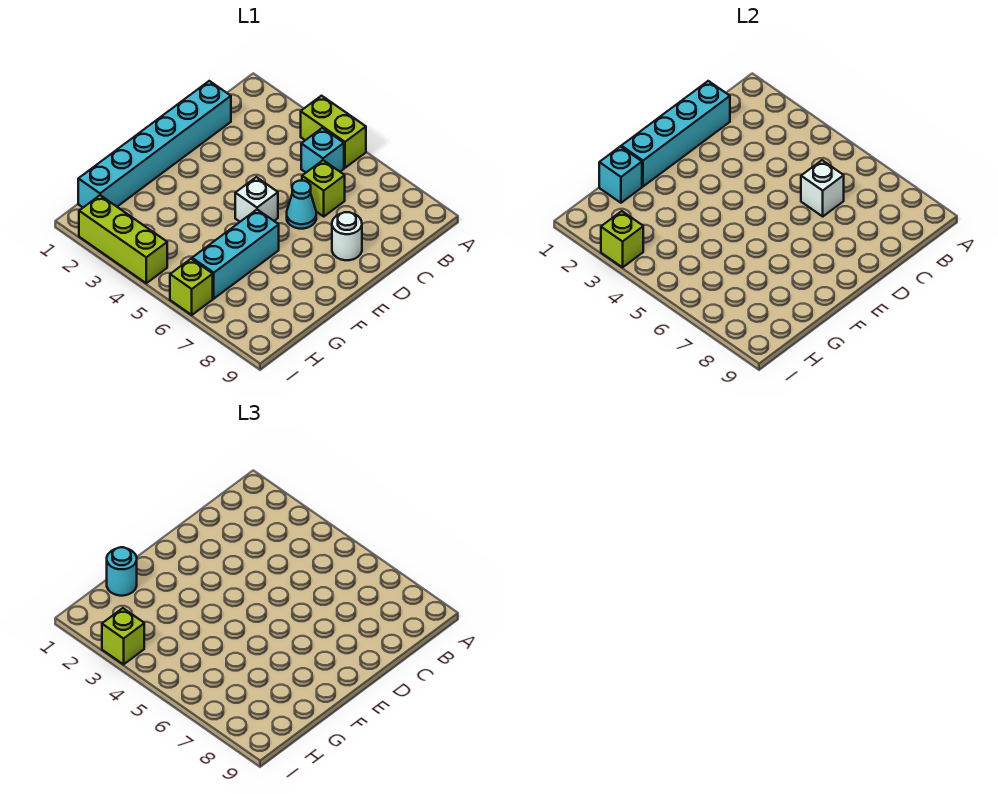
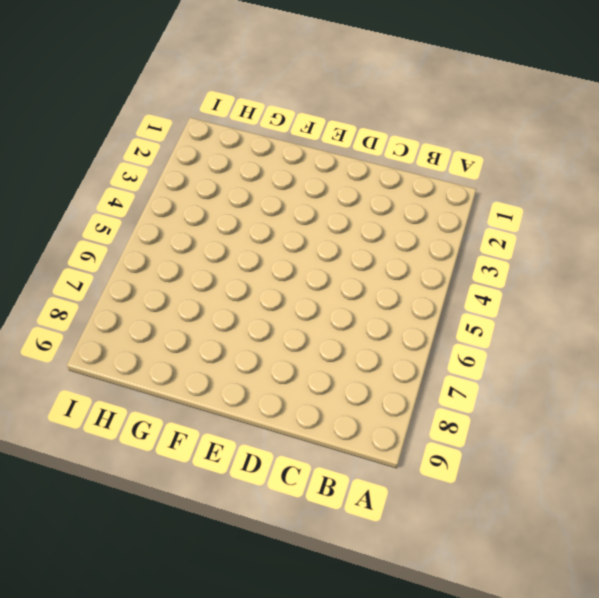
none -> lime brick A4:A5 level 1
none -> cyan brick B5 level 1
none -> cyan brick C1:H1 level 1

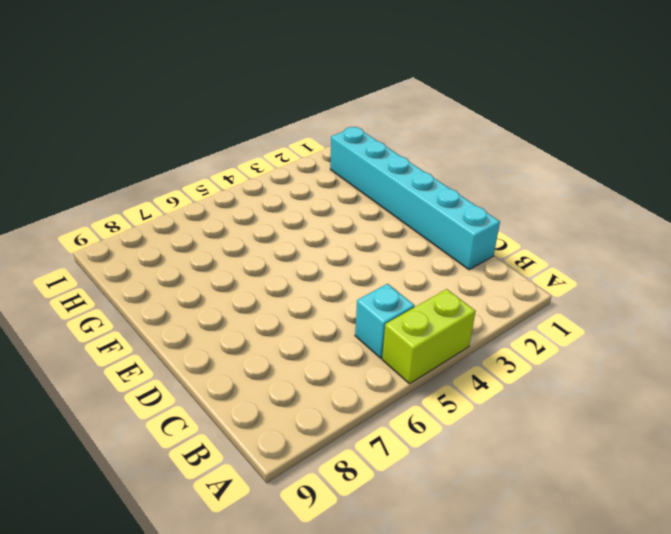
none -> lime brick C6 level 1
none -> cyan cone D6 level 1
none -> white round brick D8 level 1

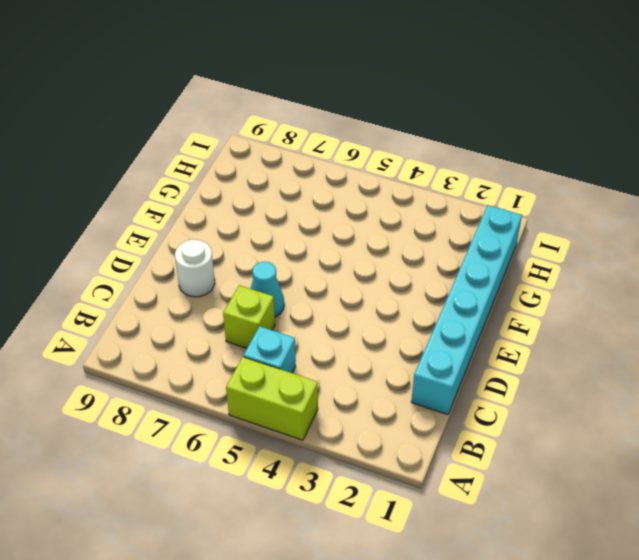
none -> white brick E5 level 1
none -> cyan brick F6:H6 level 1
none -> lime brick I2:I4 level 1

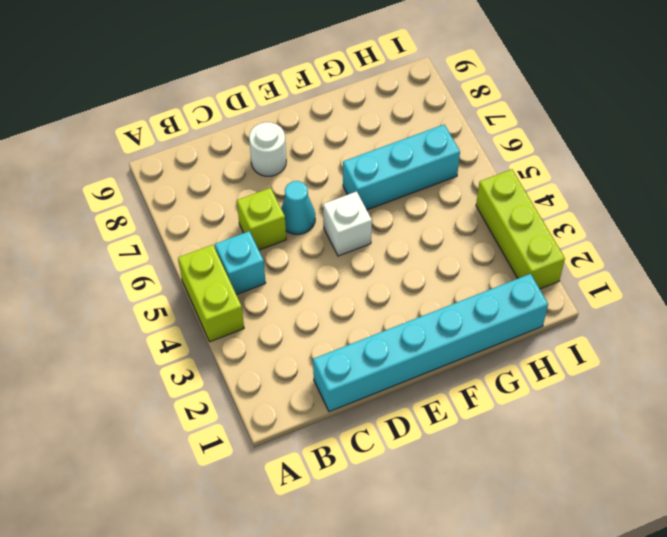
none -> lime brick I6 level 1
none -> cyan brick C1:F1 level 2
none -> white brick C6 level 2

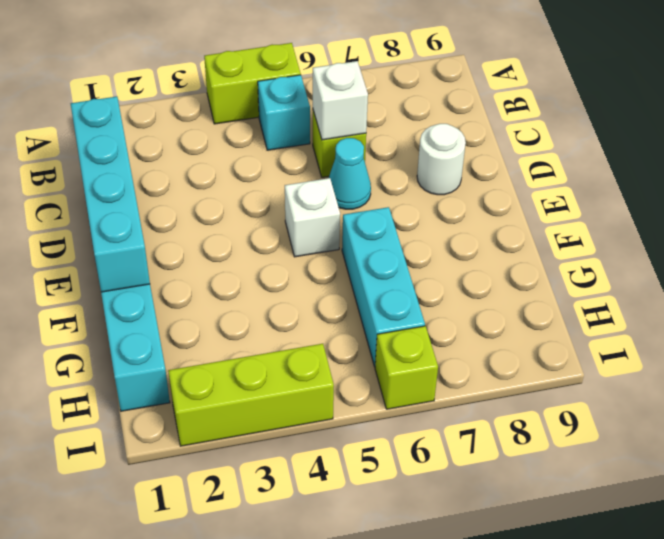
none -> cyan brick G1 level 2
none -> lime brick I3 level 2
none -> cyan round brick G1 level 3

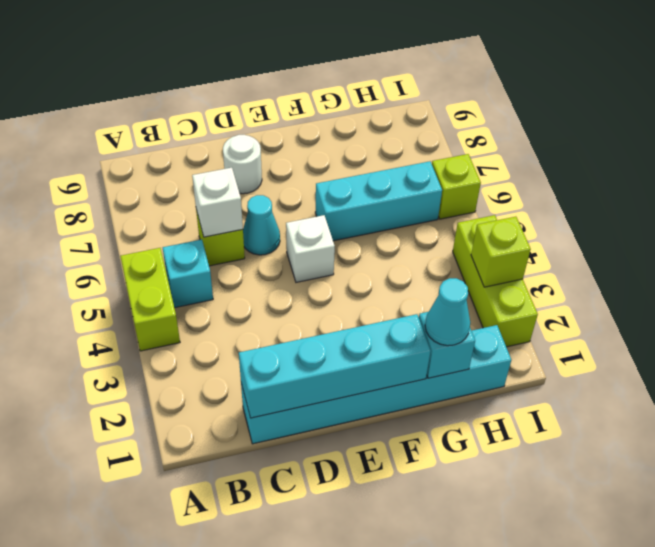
cyan cone G1 level 3 -> cyan round brick G1 level 3
none -> lime brick I3 level 3

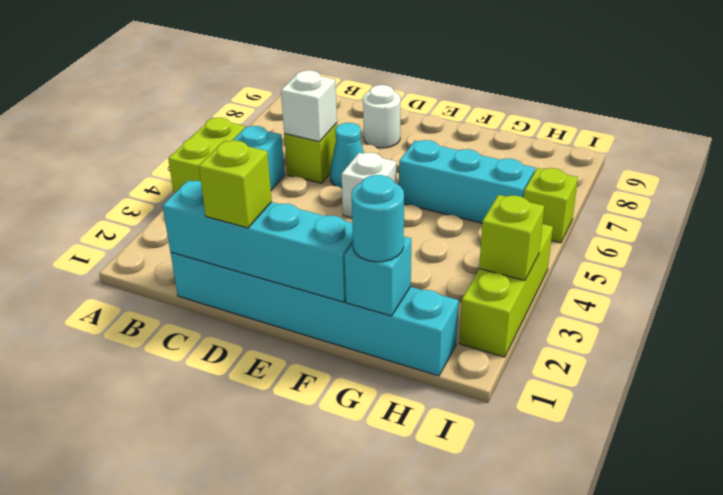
lime brick D1 level 3 -> lime brick I3 level 3

